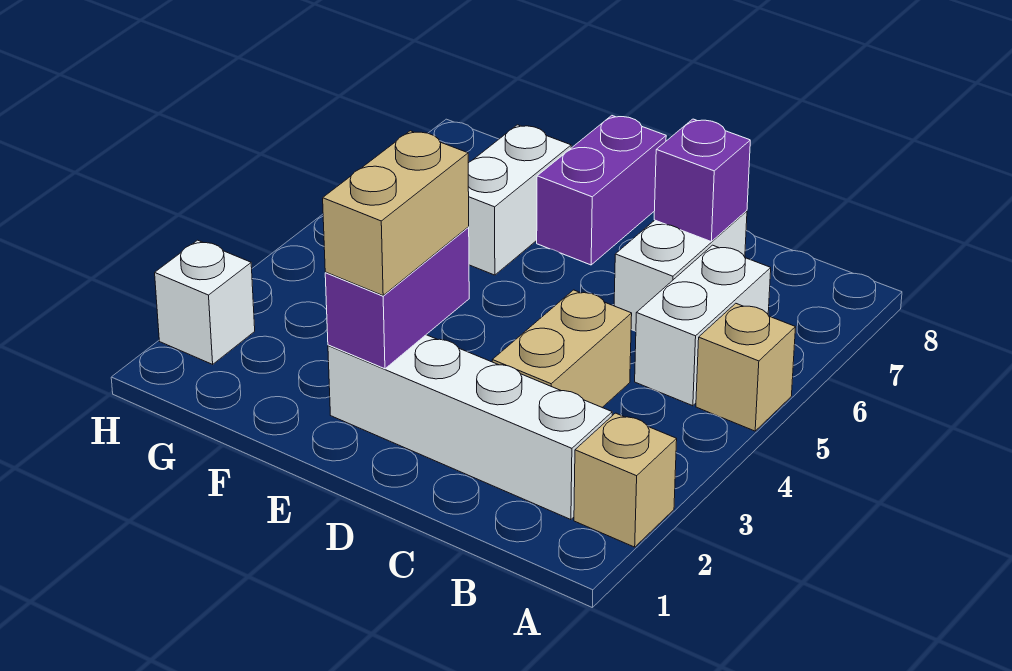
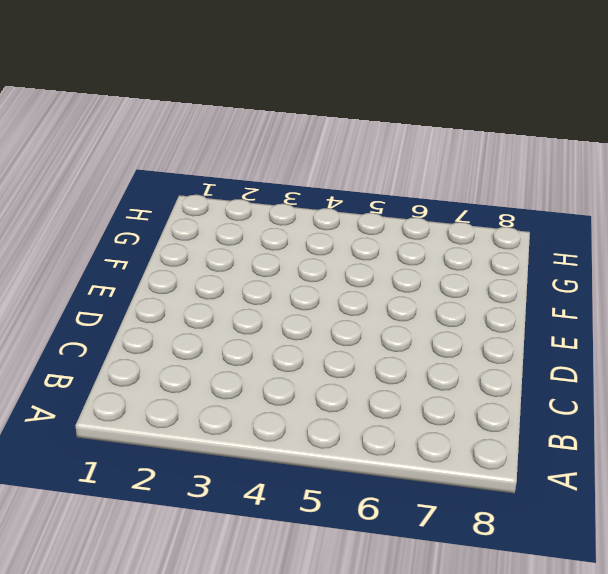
none -> tan brick A2 level 1
none -> tan brick A5 level 1
none -> white brick B2:E2 level 1

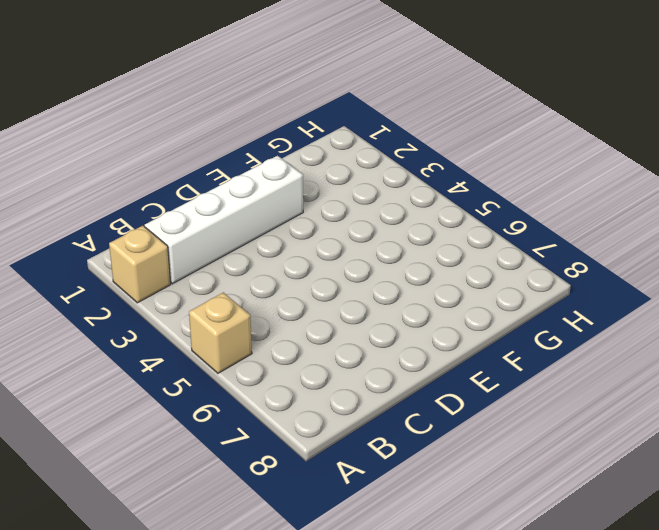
none -> white brick B5:B6 level 1
none -> tan brick C3:C4 level 1
none -> white brick C6:C7 level 1

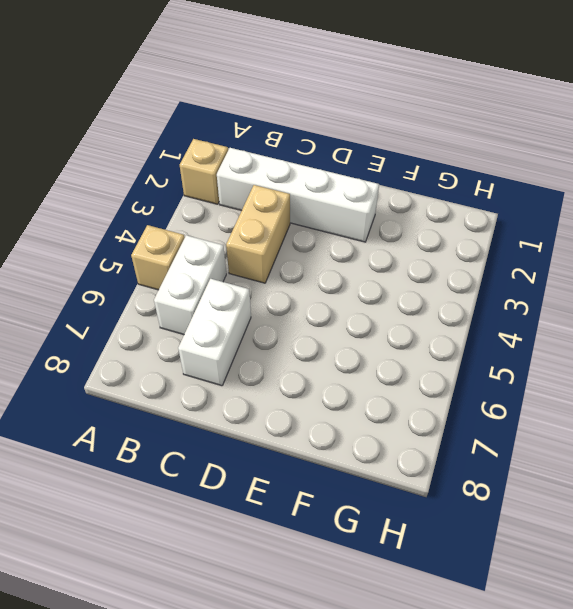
none -> purple brick E7:E8 level 1
none -> white brick F6:F7 level 1
none -> white brick H2 level 1

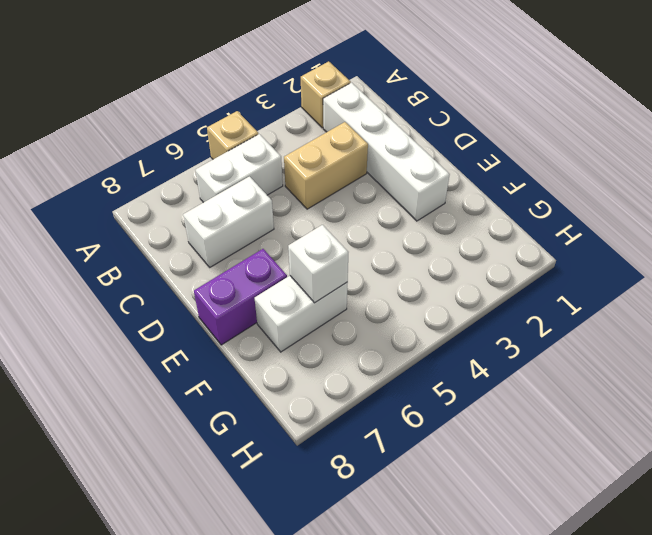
white brick F6 level 2 -> white brick H2 level 1
none -> purple brick C7 level 2
none -> purple brick E2:E3 level 2
none -> tan brick E2:E3 level 3

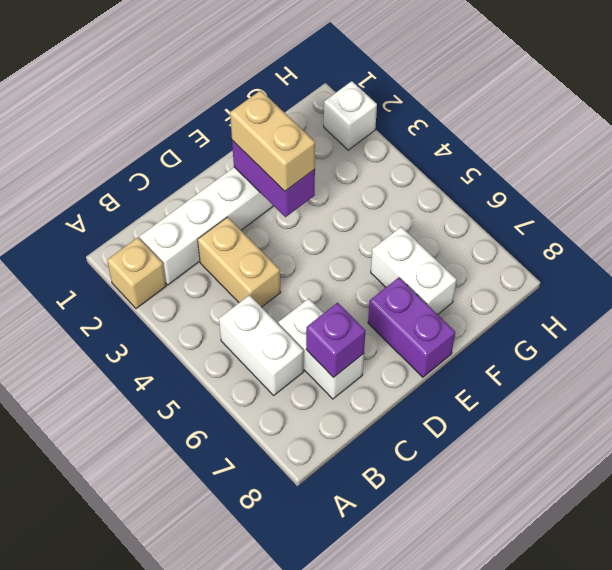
none -> tan brick A5 level 1

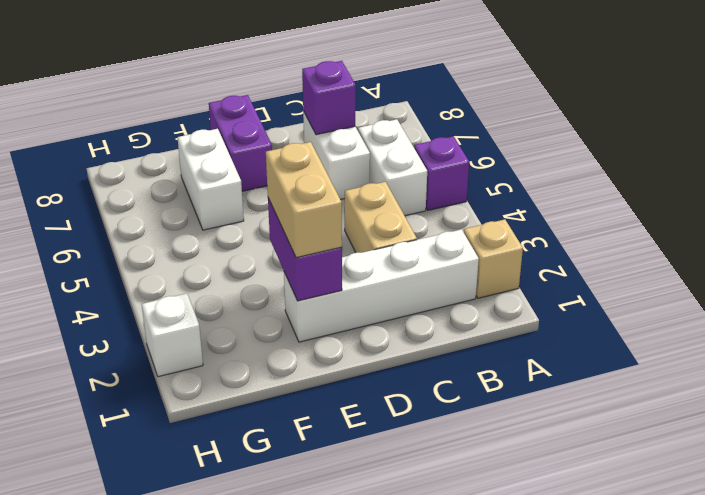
purple brick A5 level 1 -> tan brick A5 level 1

